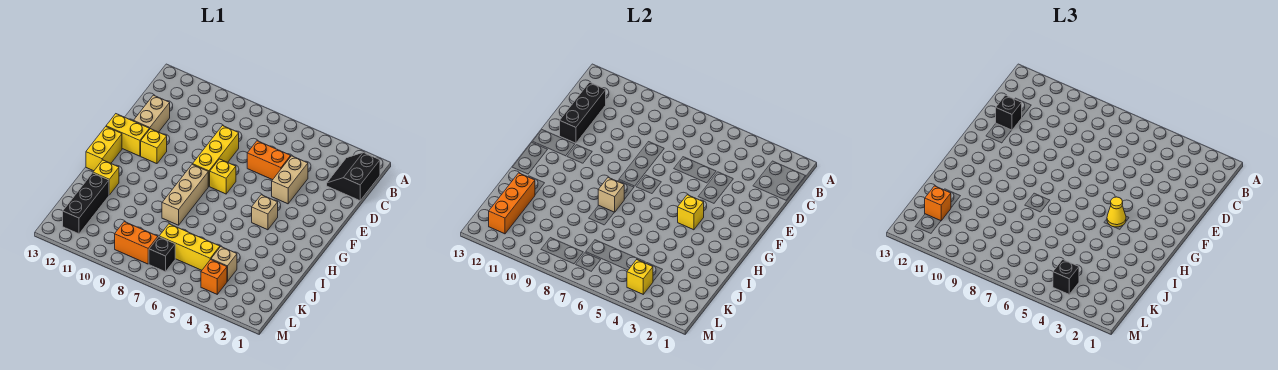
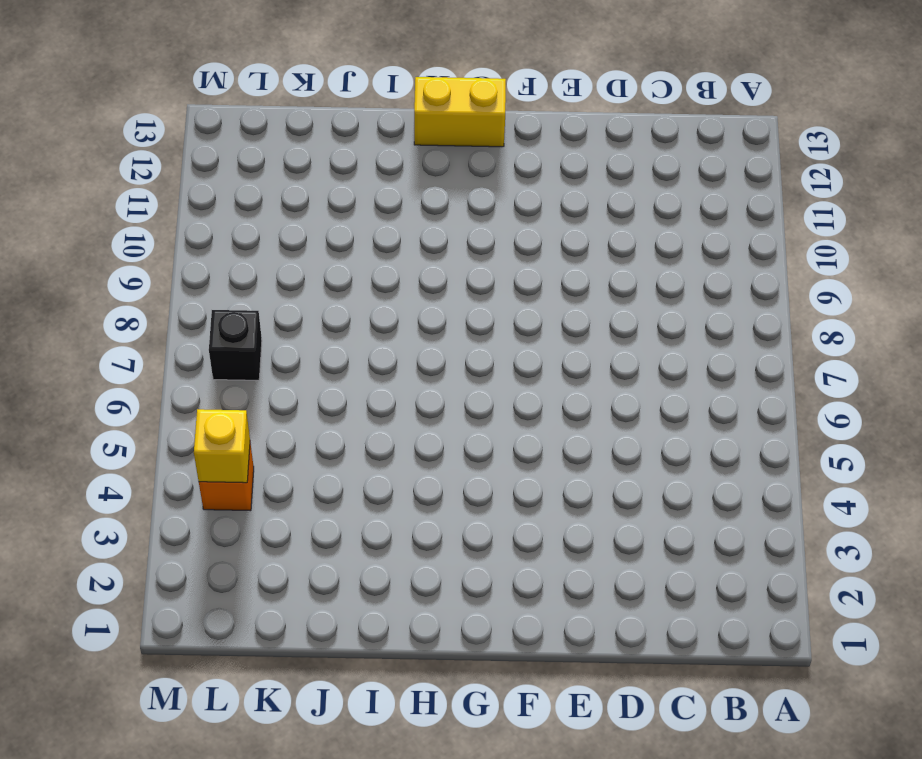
none -> black slope B1:C2 level 1 top 1
none -> tan brick D4:E4 level 1
none -> orange brick D5:D6 level 1

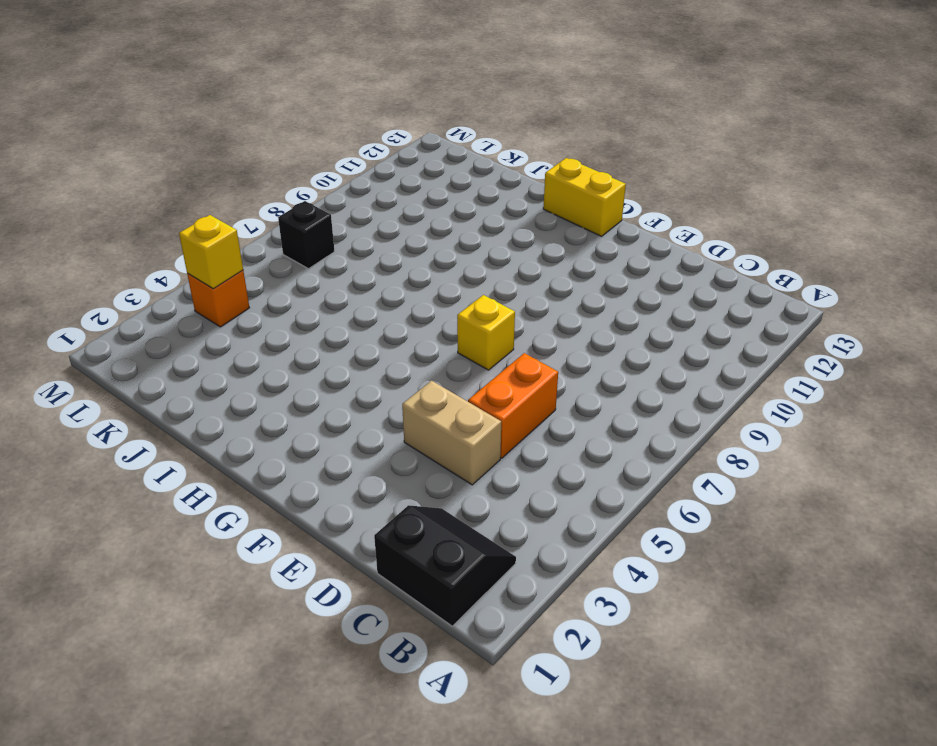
none -> yellow brick D8:F8 level 1
none -> tan brick D12:E12 level 1
none -> yellow brick F11 level 1

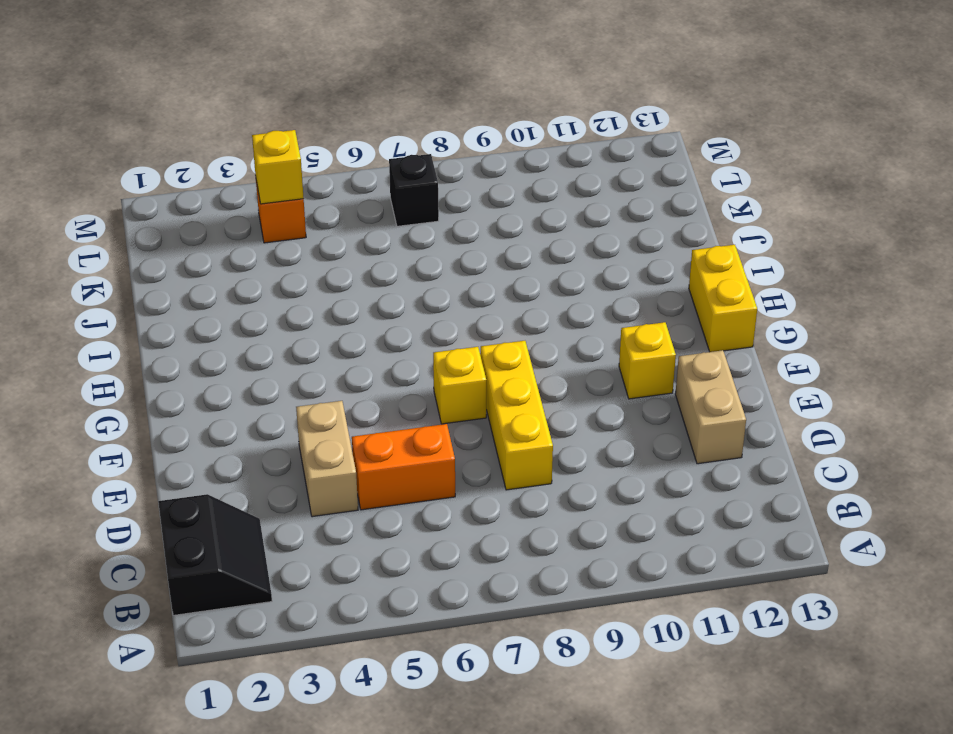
none -> yellow brick F12:F13 level 1
none -> tan brick G4 level 1
none -> tan brick G8:I8 level 1

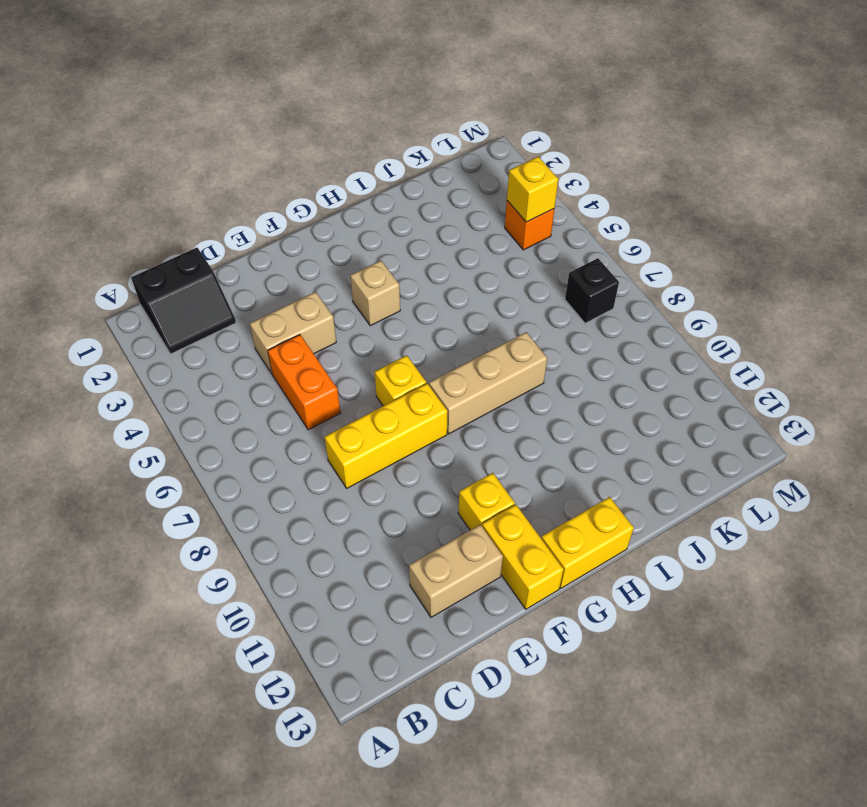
none -> yellow brick I12 level 1
none -> black brick J12:L12 level 1
none -> tan brick K4 level 1

